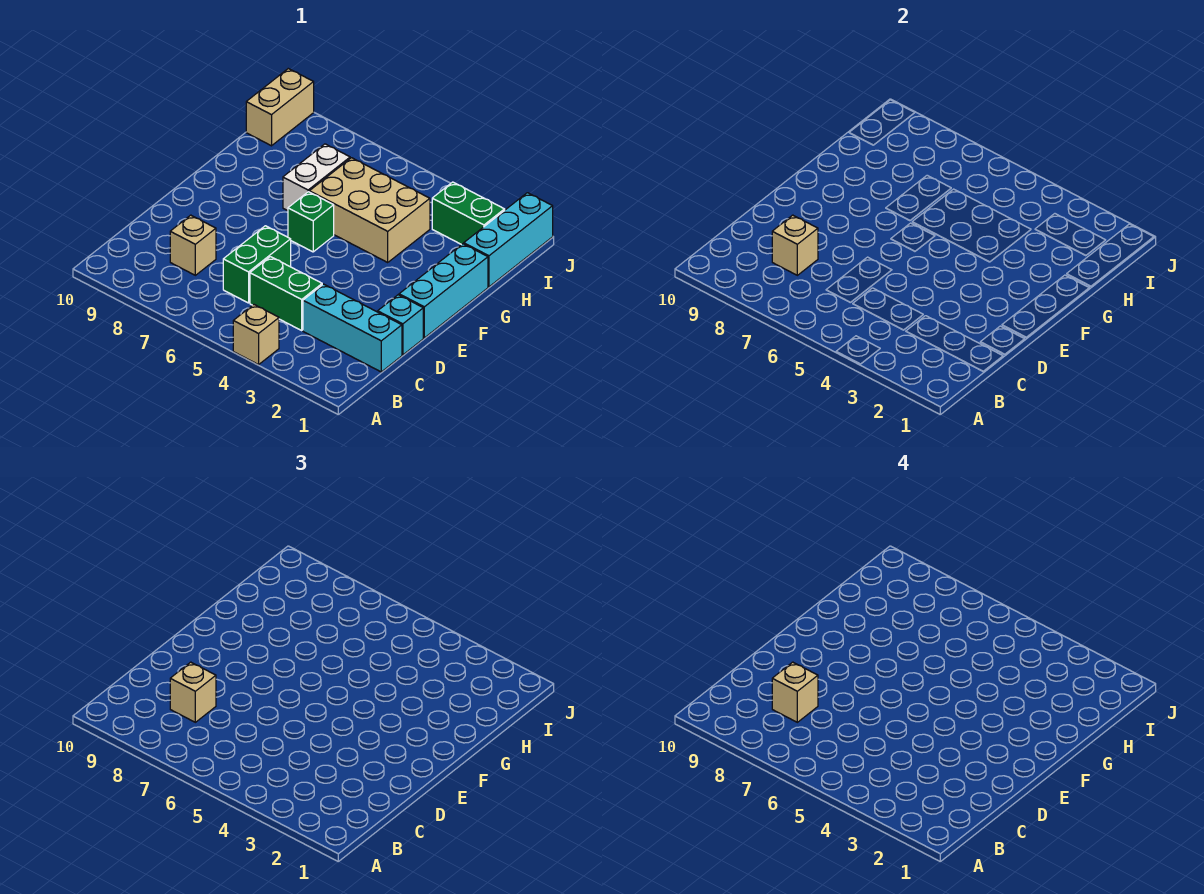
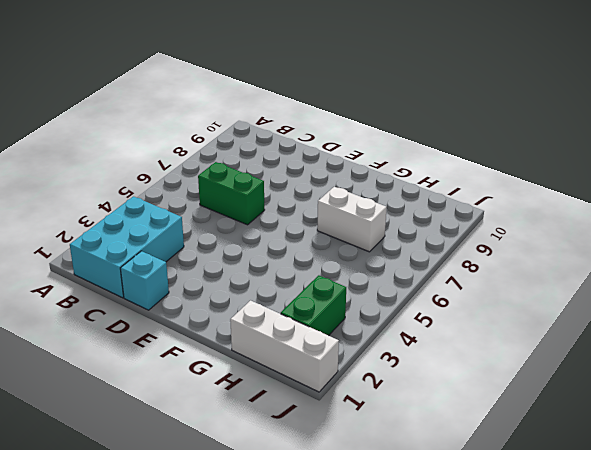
cyan brick B1:C3 level 1 -> cyan brick C1:C3 level 1
white brick H1:J1 level 1 -> cyan brick H1:J1 level 1
none -> tan brick A4 level 1
none -> green brick C4:C5 level 1
none -> tan brick C8 level 1

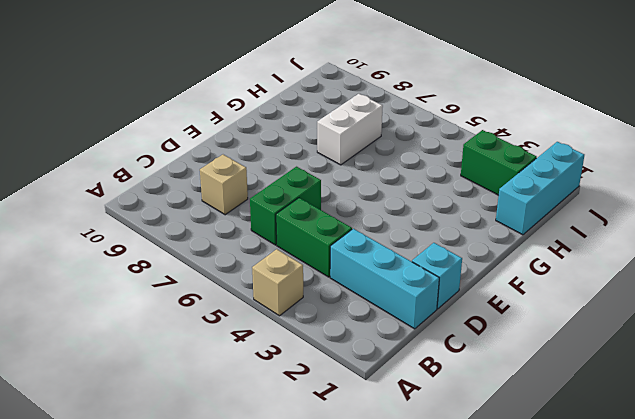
none -> cyan brick E1:G1 level 1
none -> green brick F6 level 1
none -> tan brick G4:H6 level 1

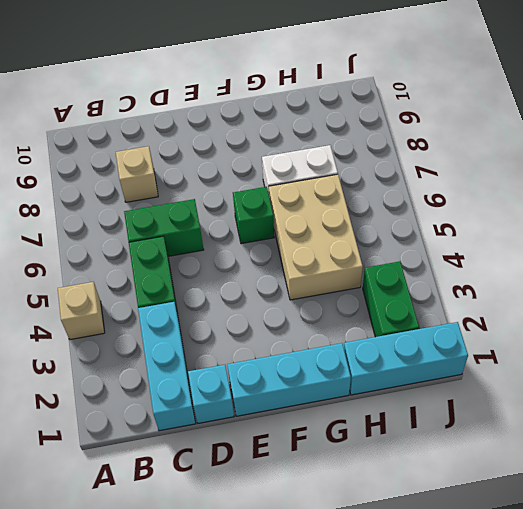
none -> tan brick I10:J10 level 1
none -> tan brick C8 level 2
none -> tan brick C8 level 3

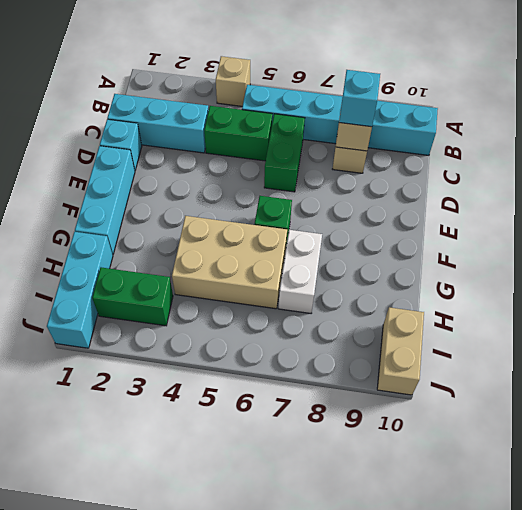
cyan brick B5:B10 level 1 -> none
cyan brick C8 level 3 -> tan brick C8 level 3
none -> tan brick C8 level 4

